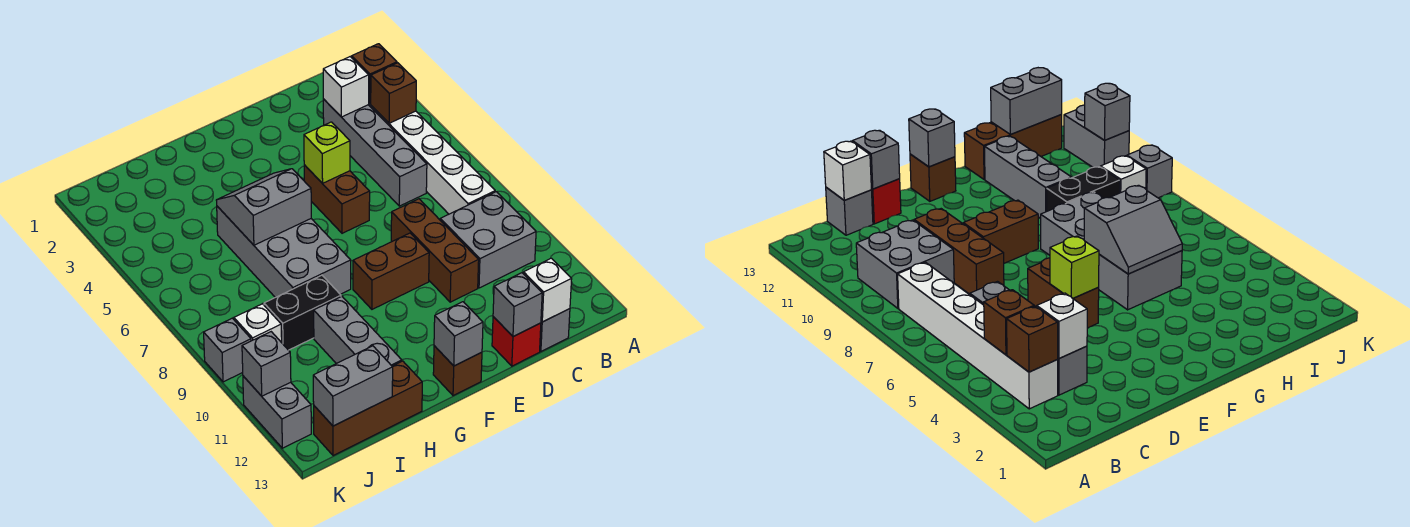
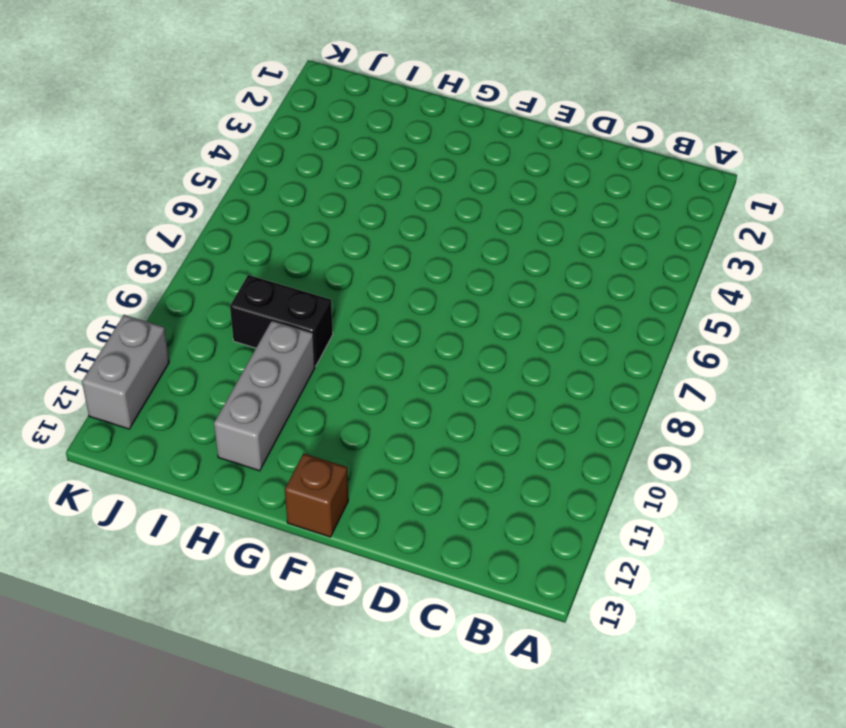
none -> white brick B3:B8 level 1
none -> grey brick B9:C10 level 1
none -> grey brick C3:C6 level 1

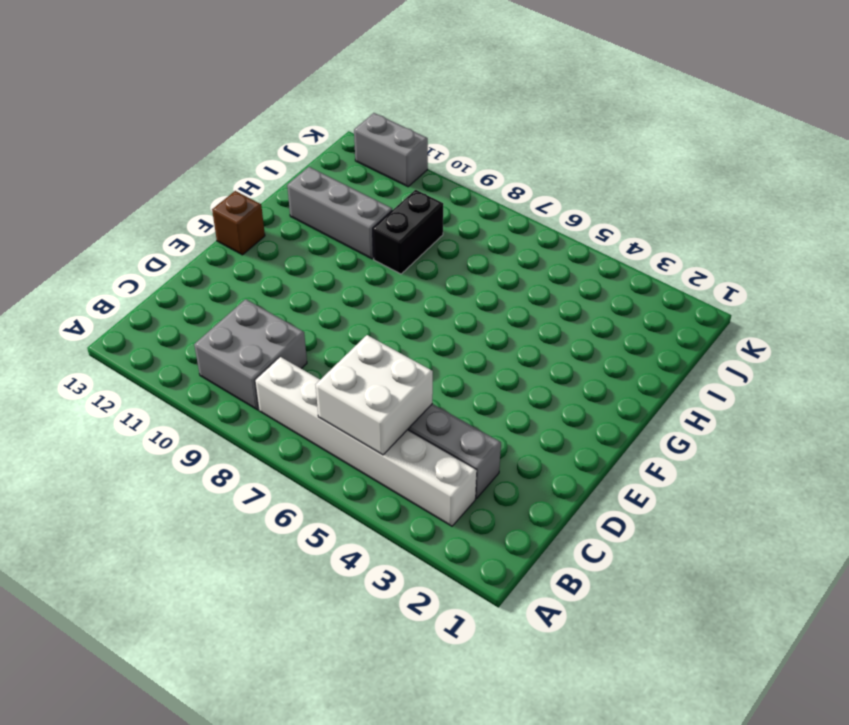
white brick B5:C6 level 2 -> none
none -> grey brick C13 level 1
none -> brown brick D8:D10 level 1
none -> red brick D13 level 1

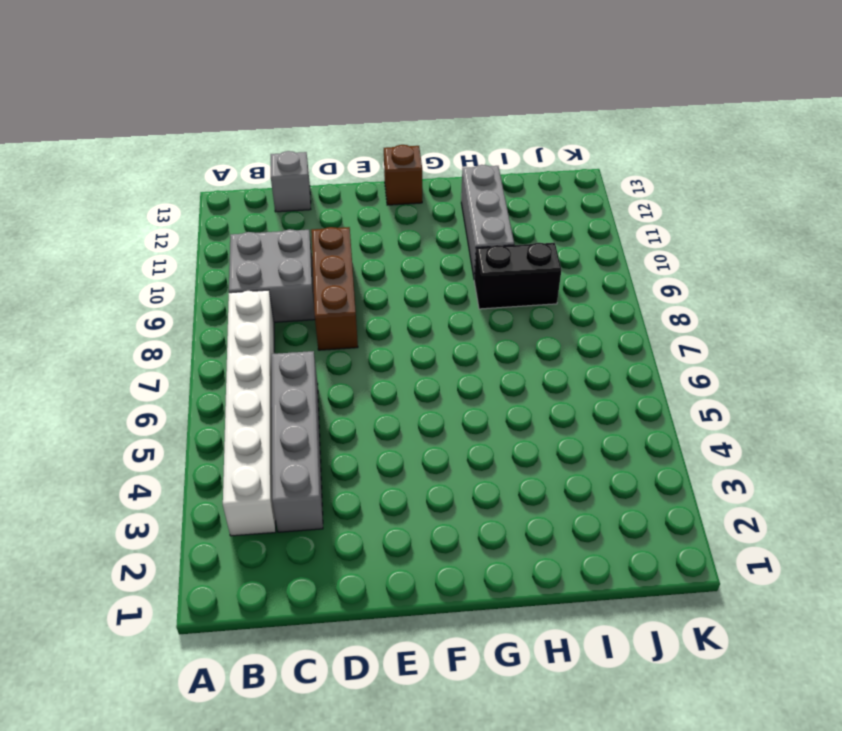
none -> red brick D13 level 1
none -> brown brick E5:E6 level 1
none -> brown brick E9:F9 level 1

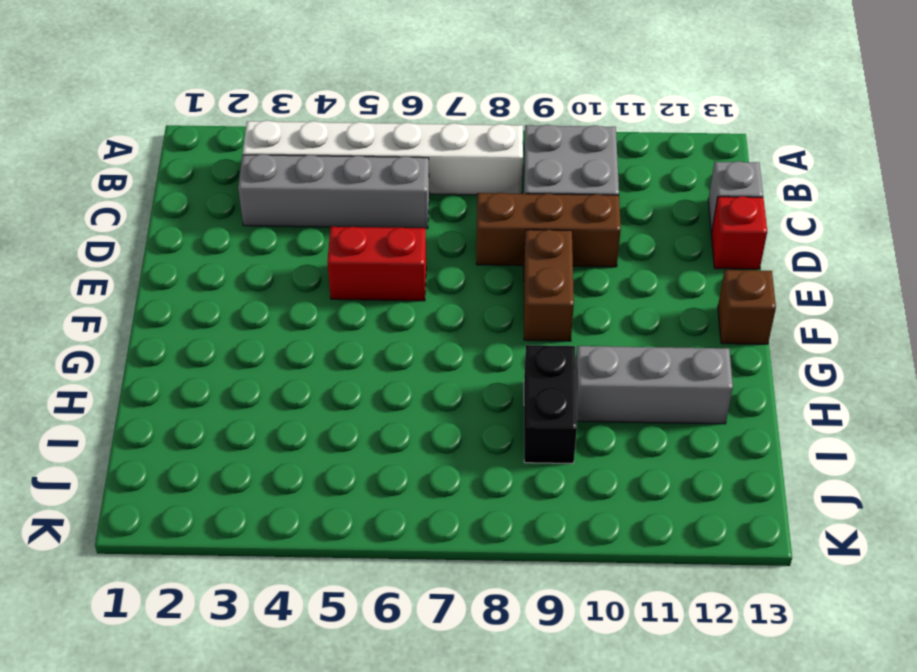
red brick E5:E6 level 1 -> brown brick E5:E6 level 1
none -> grey brick G5:H8 level 1
none -> brown brick H13:J13 level 1
none -> white brick J9 level 1

